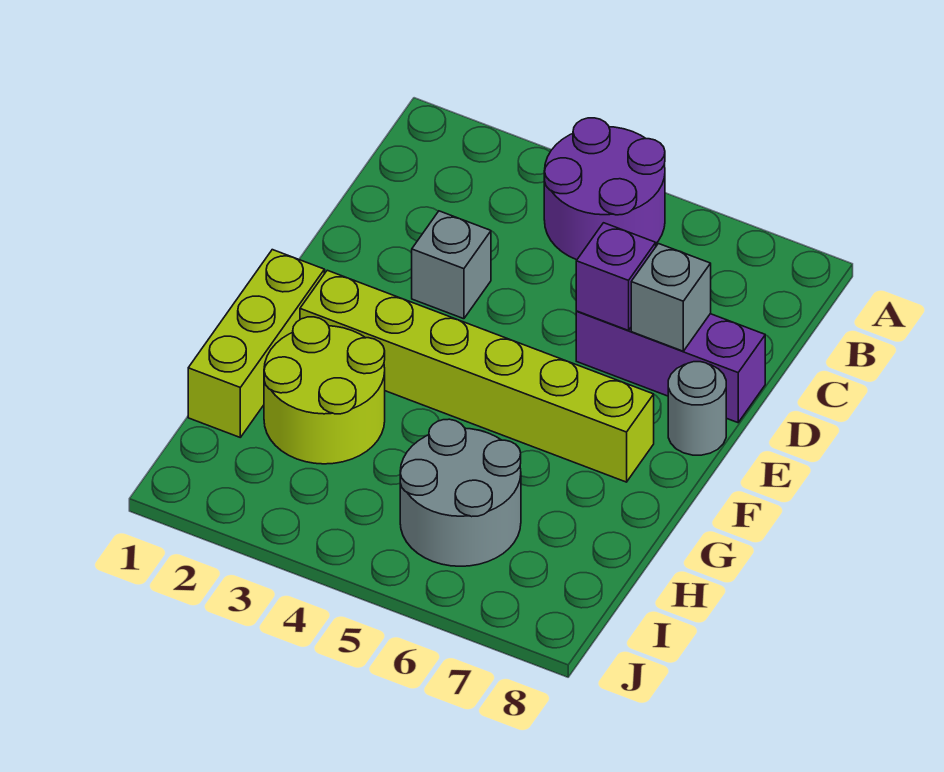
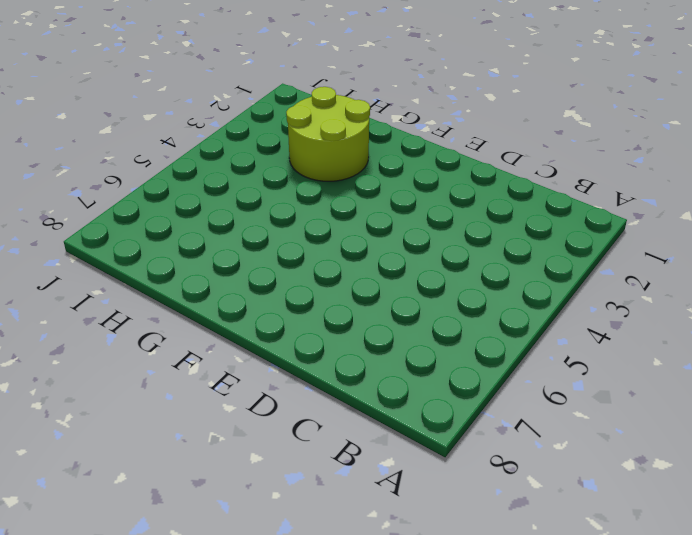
none -> purple round brick A4:B5 level 1
none -> grey brick D3 level 1

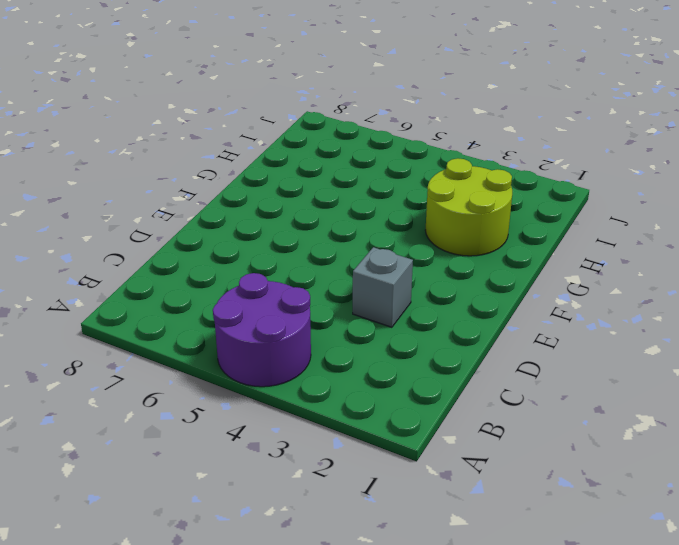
none -> purple brick D6:D8 level 1
none -> grey round brick E8 level 1

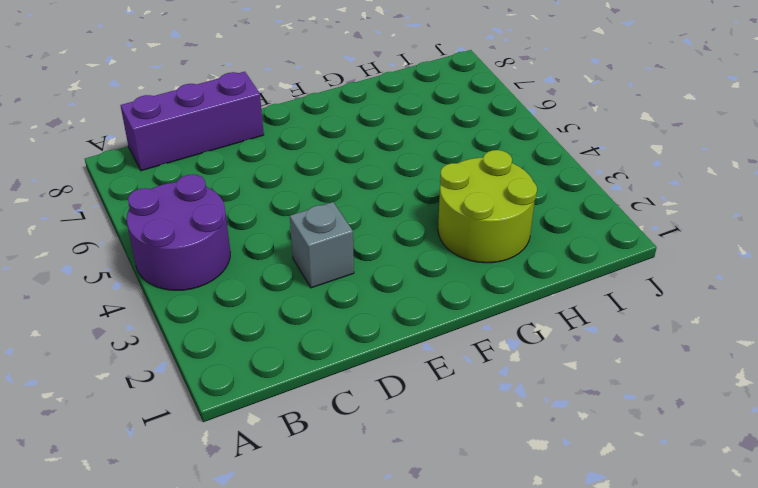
purple brick B8:D8 level 1 -> purple brick D6:D8 level 1
none -> grey round brick E8 level 1
none -> lime brick F1:H1 level 1

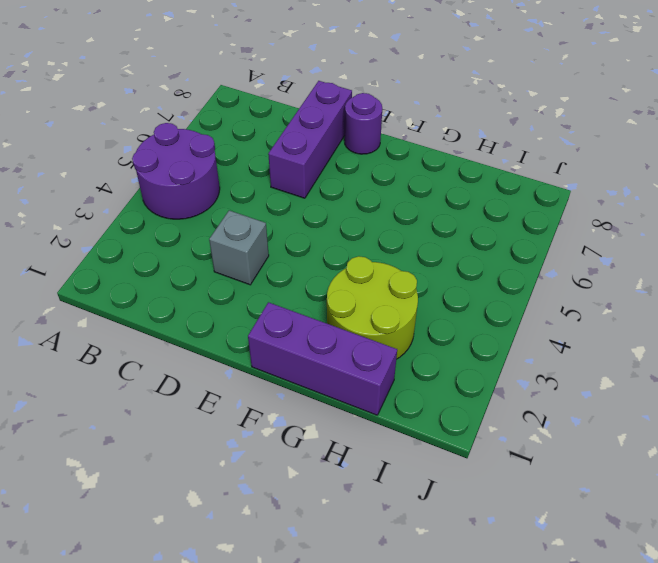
purple round brick E8 level 1 -> grey round brick E8 level 1
purple brick F1:H1 level 1 -> lime brick F1:H1 level 1
none -> lime brick F2:F7 level 1
none -> grey round brick H5:I6 level 1

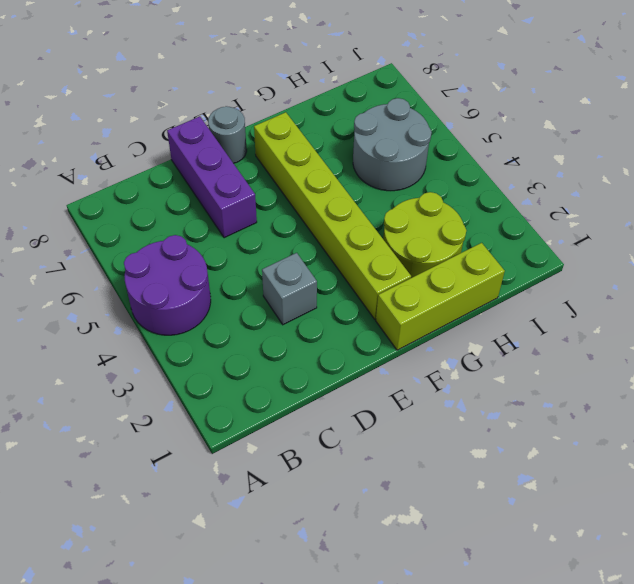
none -> purple brick D6 level 2
none -> grey brick D7 level 2

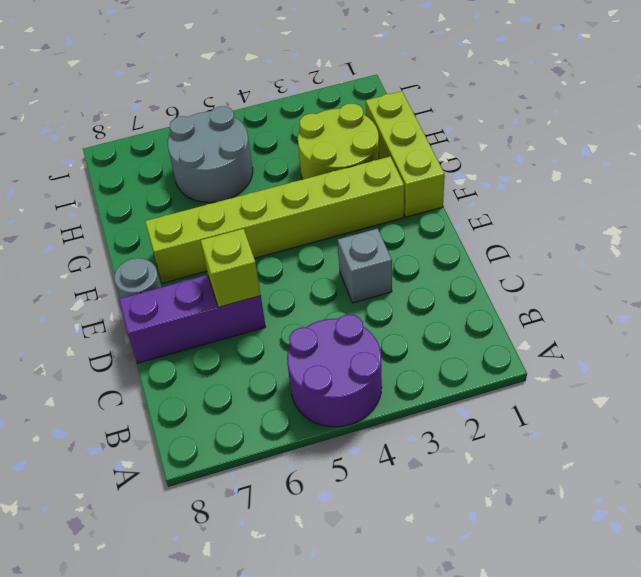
lime brick D6 level 2 -> purple brick D6 level 2
none -> grey brick D7 level 2

